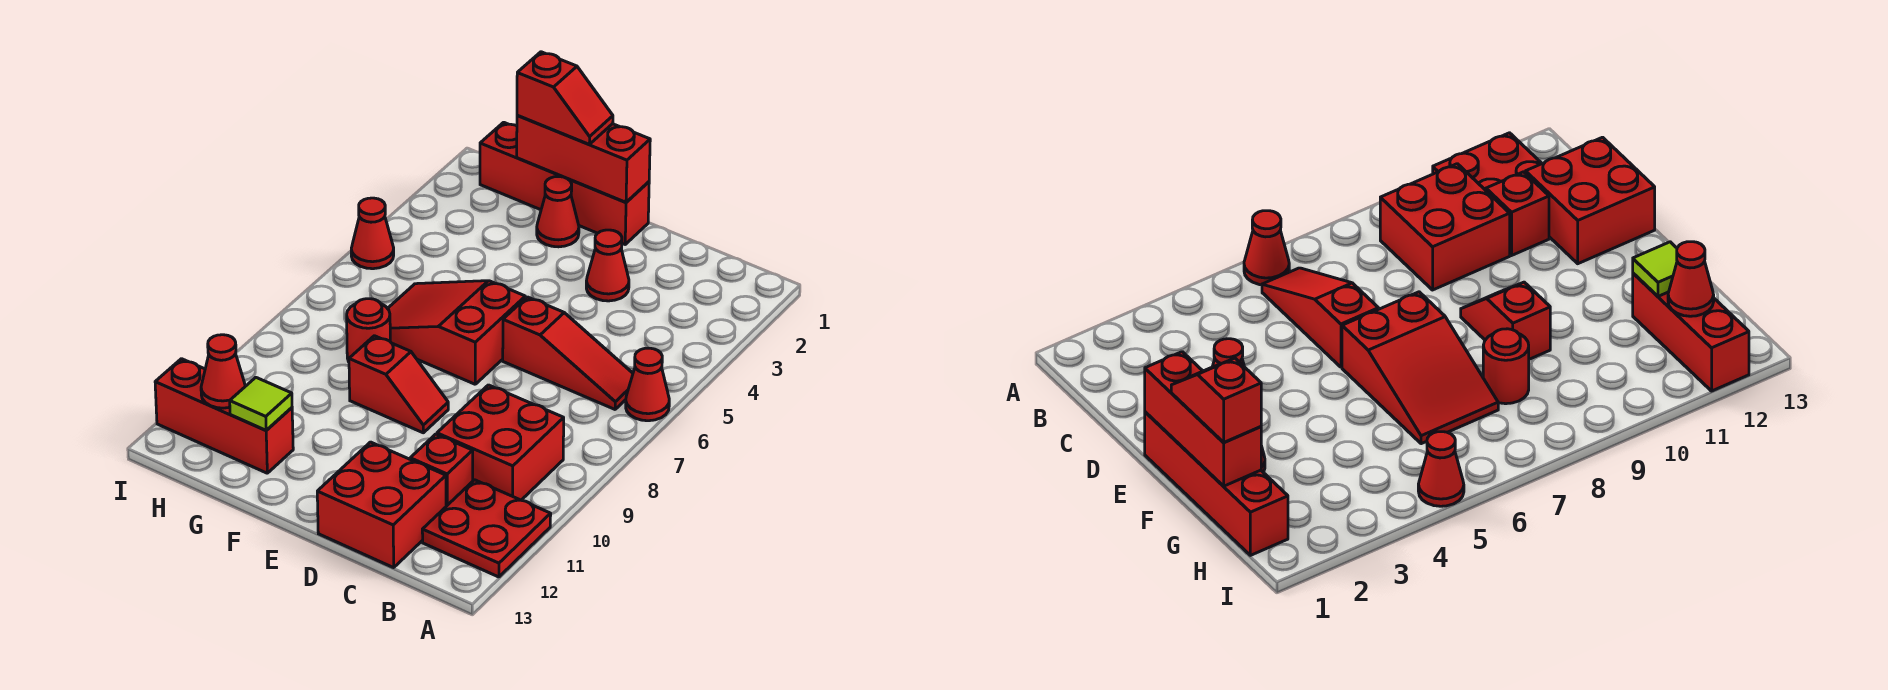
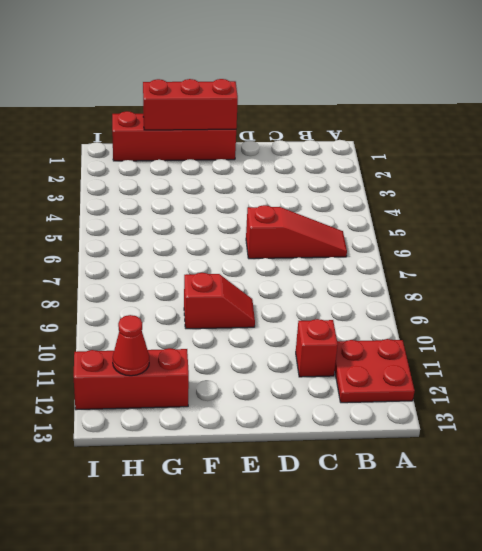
none -> red cone A6 level 1
none -> red brick B9:C10 level 1
none -> red brick C12:D13 level 1

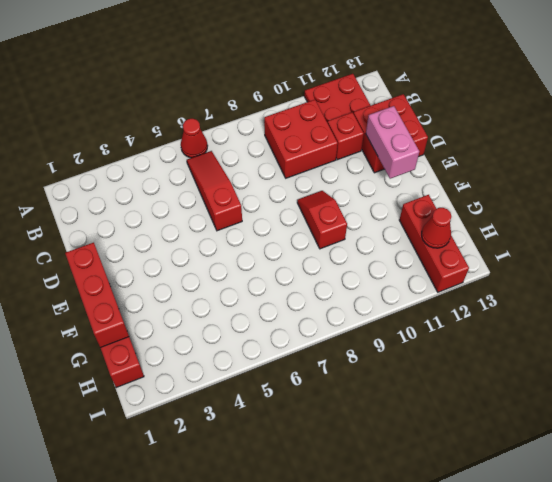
pink brick D12:E12 level 2 -> none
none -> red cone D3 level 1
none -> red slope E6:G7 level 1 top E
none -> red cone F2 level 1

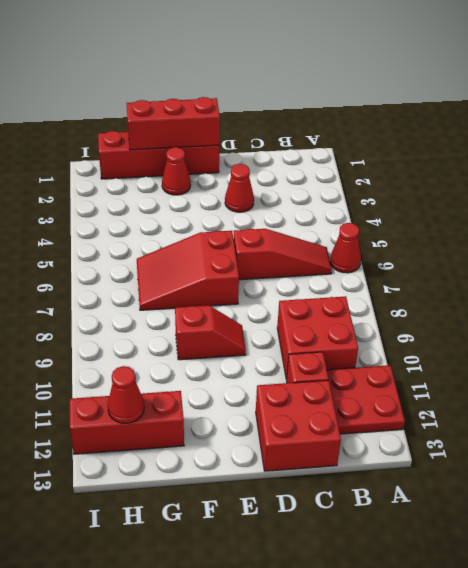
none -> red round brick G8 level 1
none -> red cone I5 level 1
none -> lime tile G12 level 2

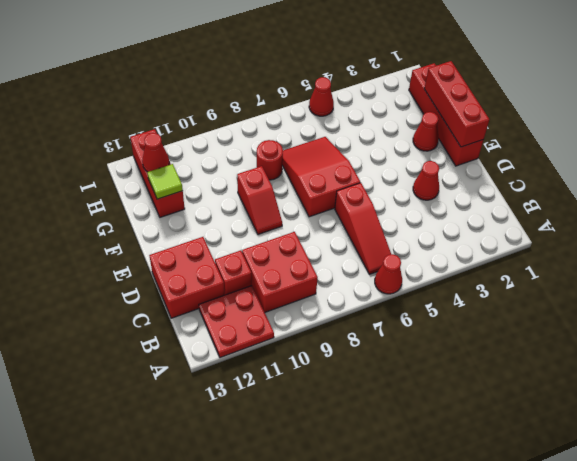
none -> red slope F1:G1 level 3 top G

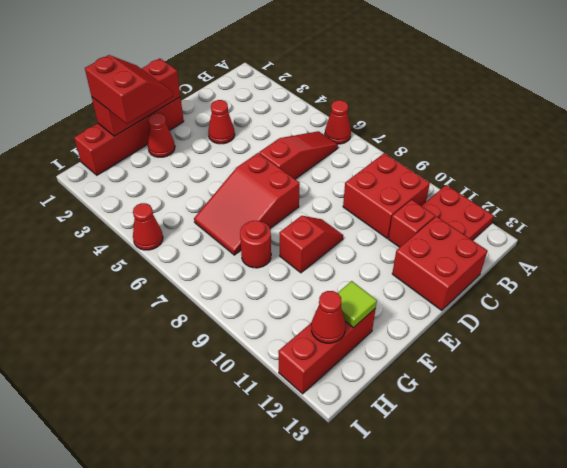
red slope F1:G2 level 3 top G -> red slope F1:G1 level 3 top G

